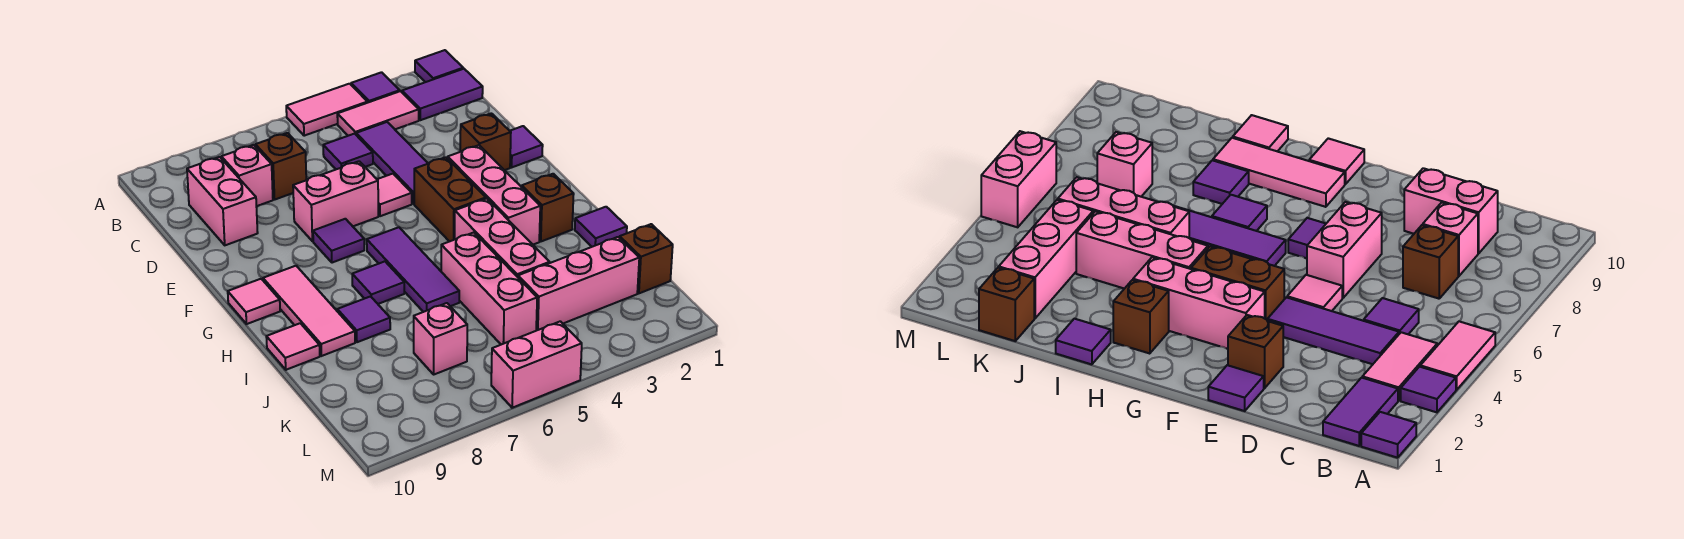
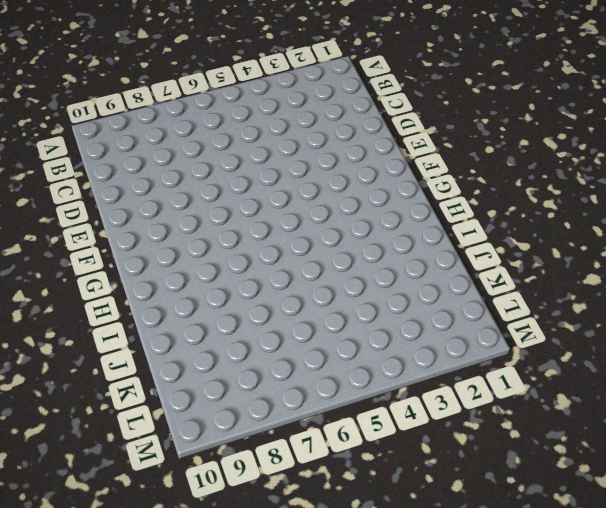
none -> purple tile A1 level 1
none -> purple tile A3 level 1
none -> pink tile A4:A5 level 1
none -> purple tile B1:B2 level 1

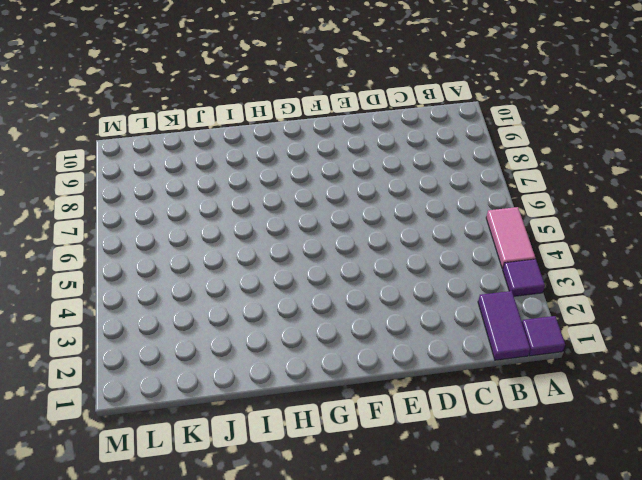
none -> pink tile B3:B4 level 1
none -> purple tile C4:E4 level 1
none -> purple tile C5 level 1
none -> brown brick C7 level 1

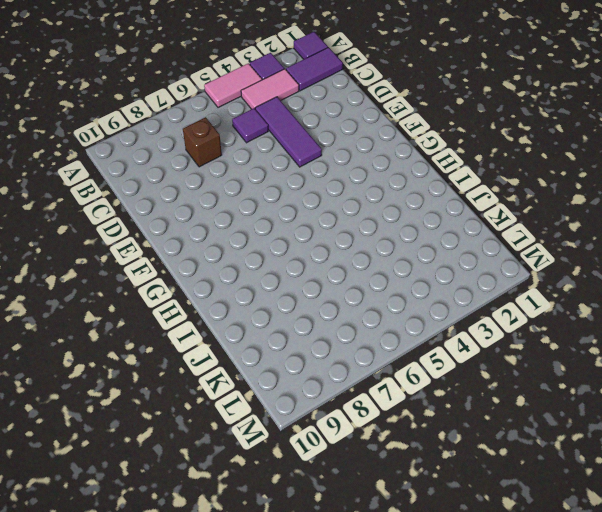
none -> pink brick C8 level 1
none -> pink brick C9:D9 level 1
none -> purple tile E1 level 1
none -> brown brick E2 level 1

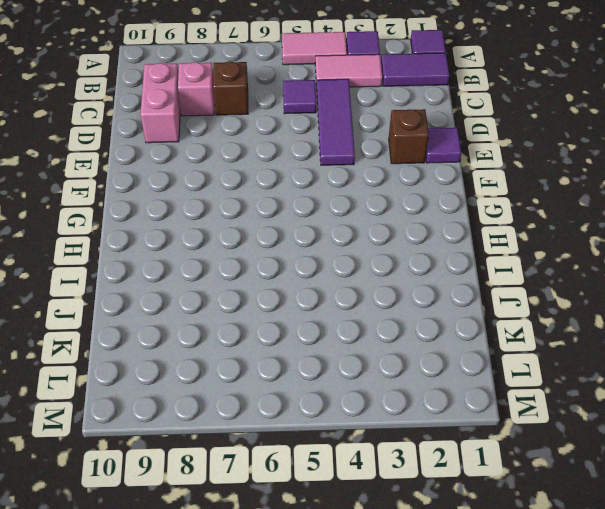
none -> pink tile E5 level 1
none -> pink brick E6:E7 level 1
none -> pink brick F3:H3 level 1
none -> brown brick F4:G4 level 1

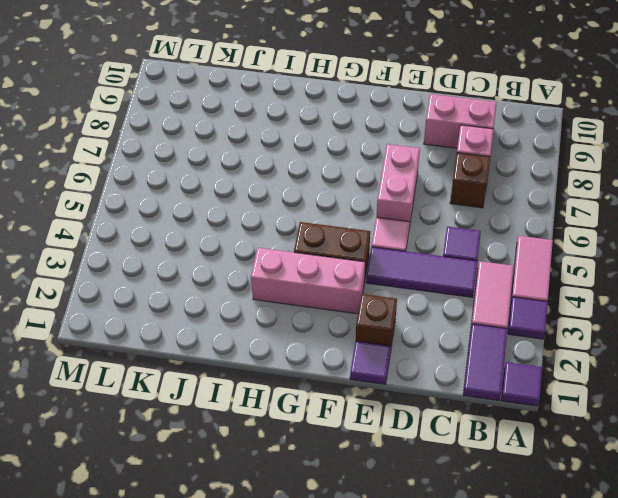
none -> purple tile F7 level 1
none -> purple tile G6:I6 level 1
none -> pink tile G9:I9 level 1
none -> pink tile G10 level 1

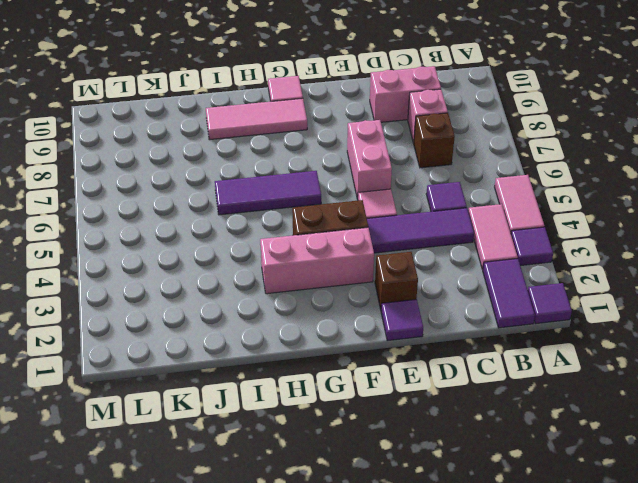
none -> purple tile F7 level 1
none -> brown brick H2 level 1
none -> pink brick H4:J4 level 1
none -> purple tile H7 level 1

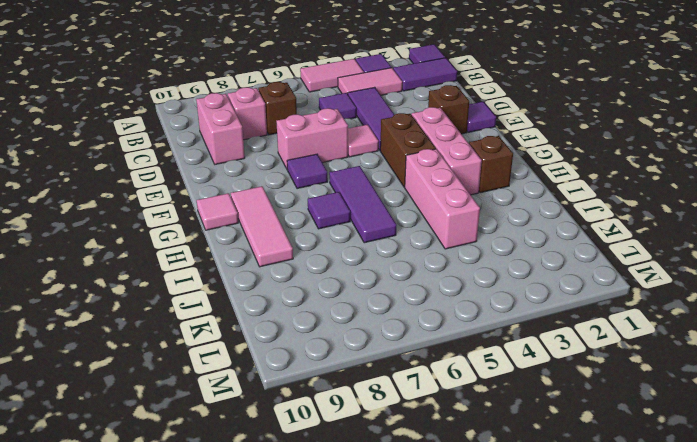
none -> purple tile I1 level 1
none -> pink brick I5:K5 level 1
none -> purple tile I8 level 1
none -> pink tile I10 level 1

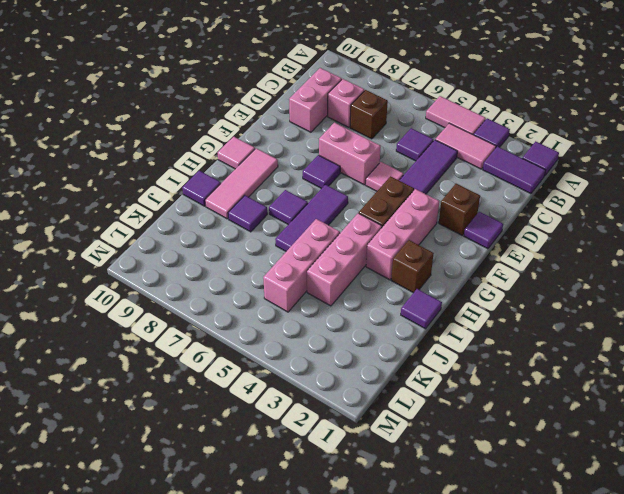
purple tile I10 level 1 -> pink tile I10 level 1
none -> brown brick K1 level 1
none -> pink brick K2:K4 level 1
none -> pink brick K7 level 1
none -> pink brick M5:M6 level 1

